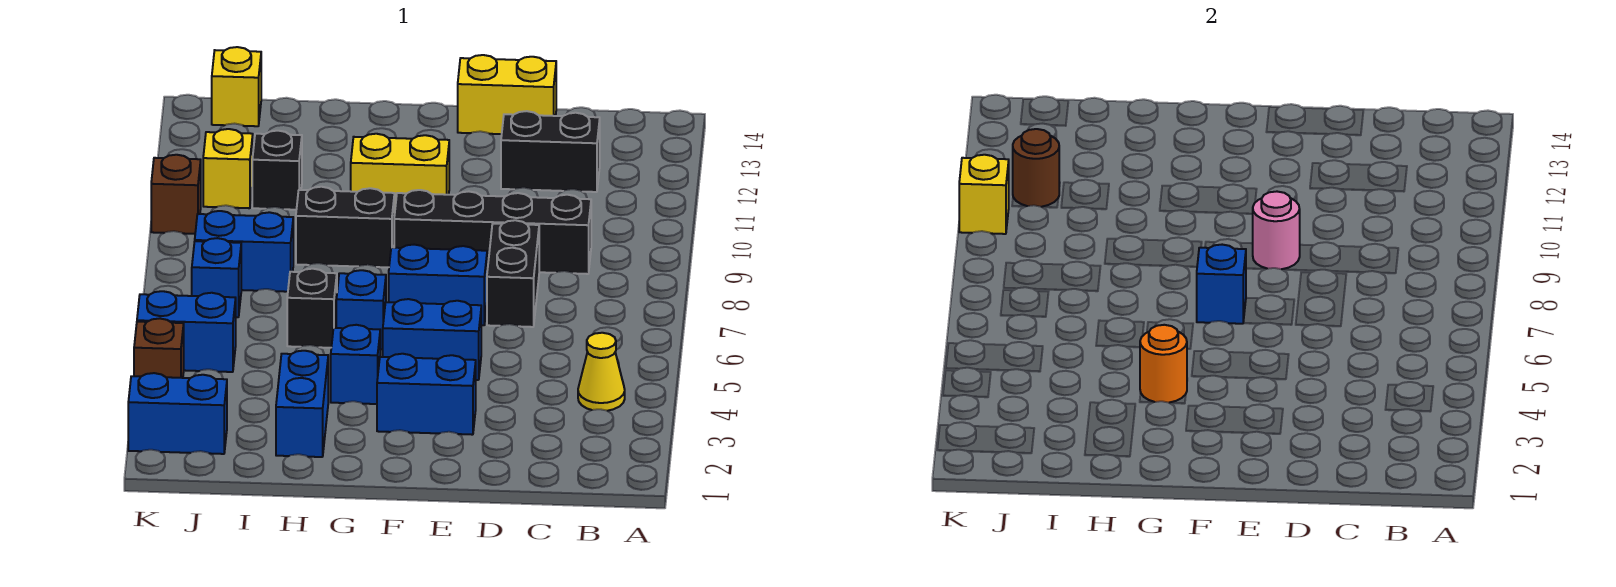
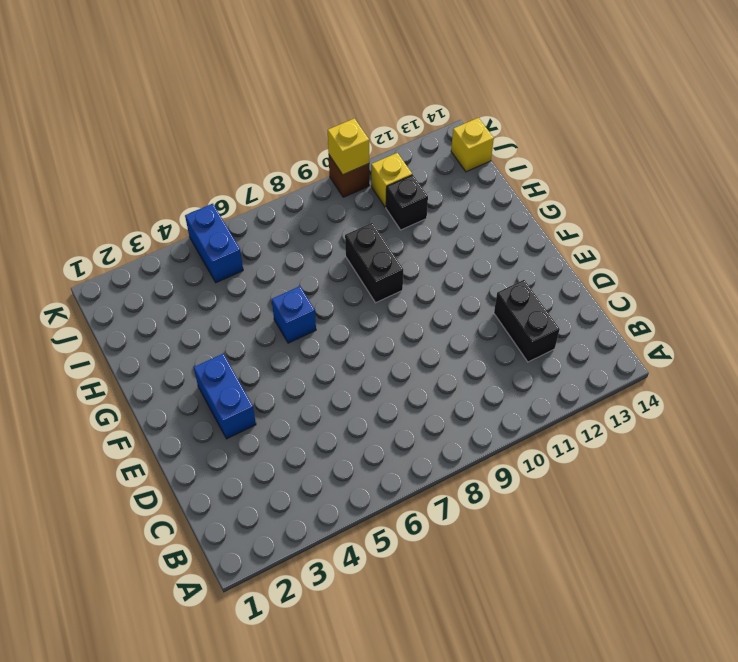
none -> yellow cone B4 level 1
none -> black brick C9:F9 level 1
none -> black brick D7:D8 level 1

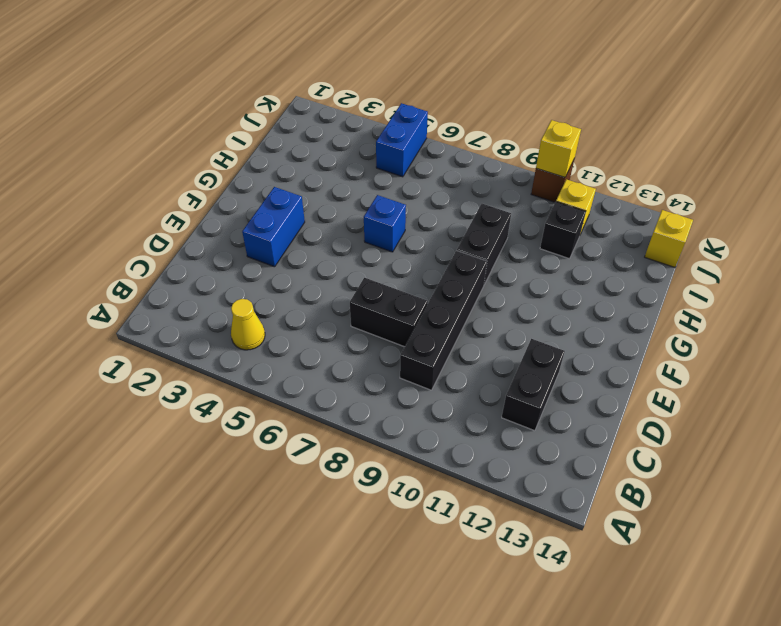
none -> yellow brick D14:E14 level 1
none -> blue brick E5:F5 level 1
none -> blue brick E7:F7 level 1

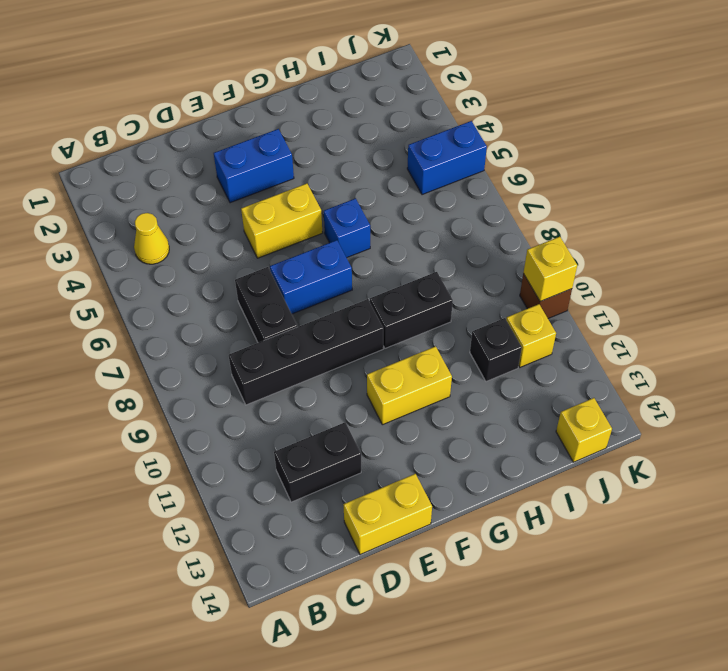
yellow brick E5:F5 level 1 -> blue brick E5:F5 level 1
none -> blue brick G4 level 1
none -> blue brick H2:H3 level 1
none -> black brick H6 level 1

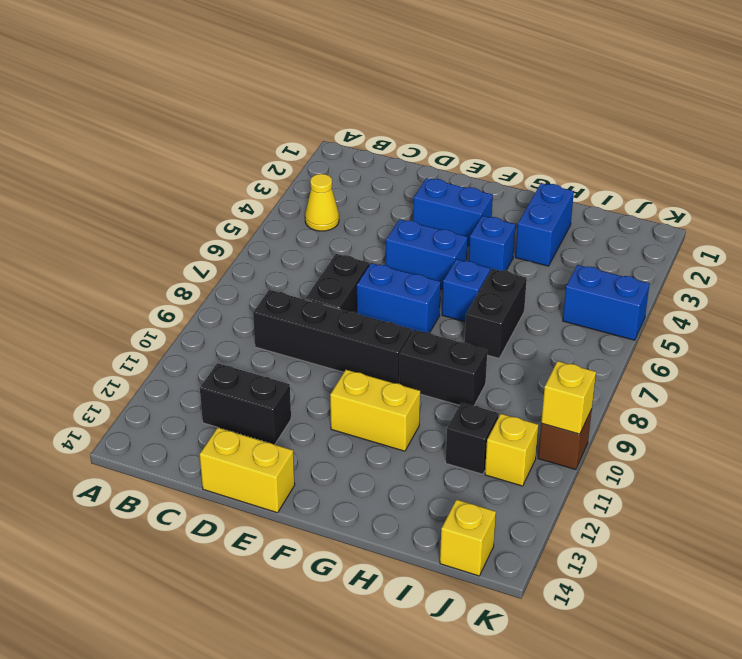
black brick H6:H7 level 1 -> black brick H6 level 1
none -> blue brick I8:J8 level 1
none -> blue brick J2:K2 level 1
none -> blue brick J7 level 1

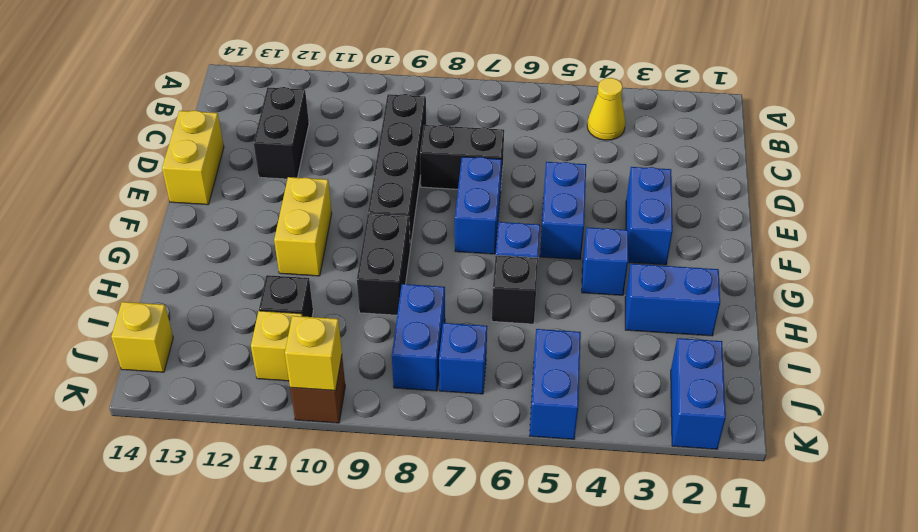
none -> brown brick K4 level 1
none -> pink round brick E9 level 2
none -> blue brick F7 level 2

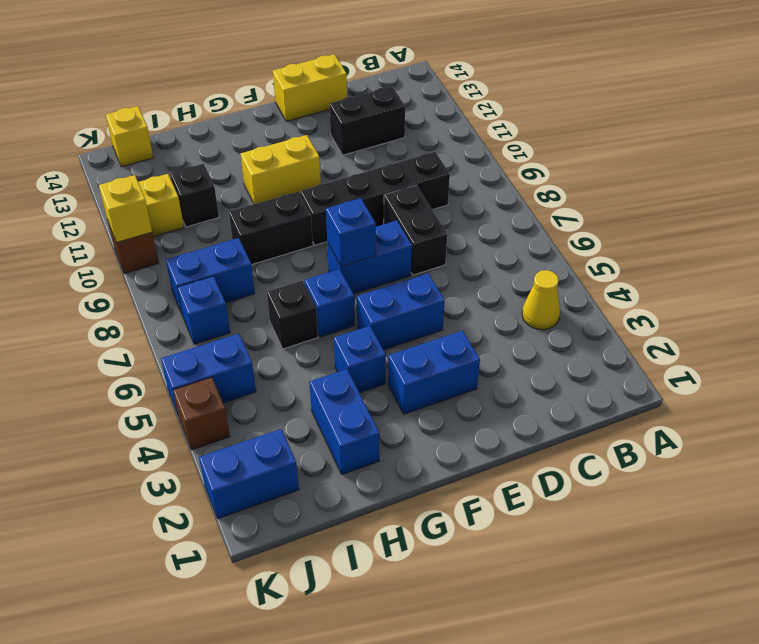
none -> pink round brick E9 level 2
none -> orange round brick G4 level 2
none -> brown round brick J11 level 2

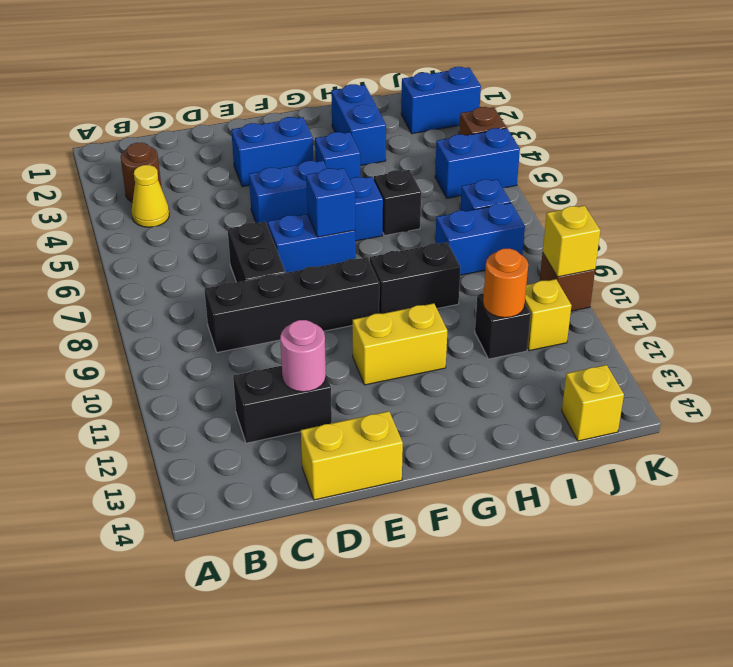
brown round brick B3 level 1 -> brown round brick J11 level 2
pink round brick D12 level 2 -> pink round brick E9 level 2
orange round brick I11 level 2 -> orange round brick G4 level 2

